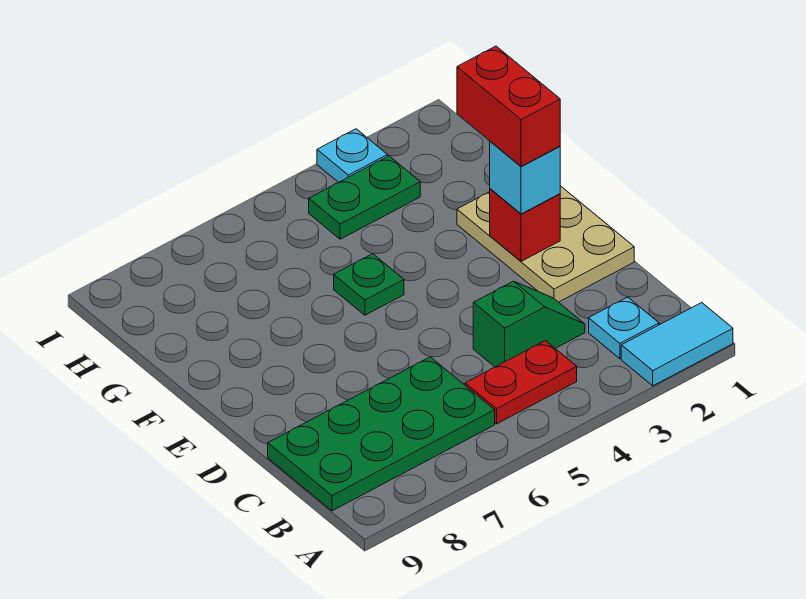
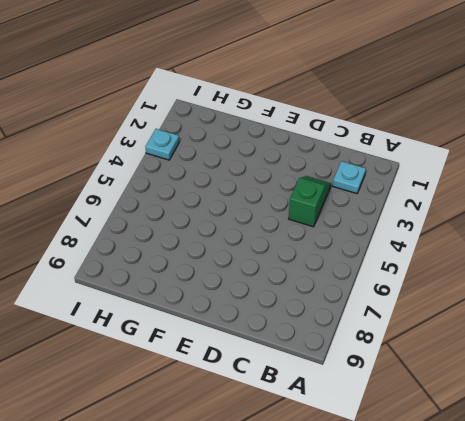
none -> cyan tile A1:A2 level 1
none -> red plate B4:B5 level 1
none -> green plate B6:C9 level 1

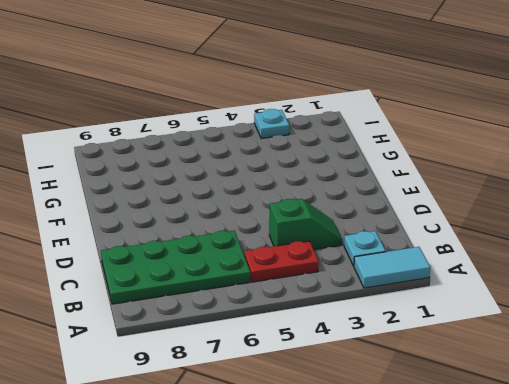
none -> tan plate D1:F2 level 1
none -> green plate F5 level 1
none -> green plate H3:H4 level 1

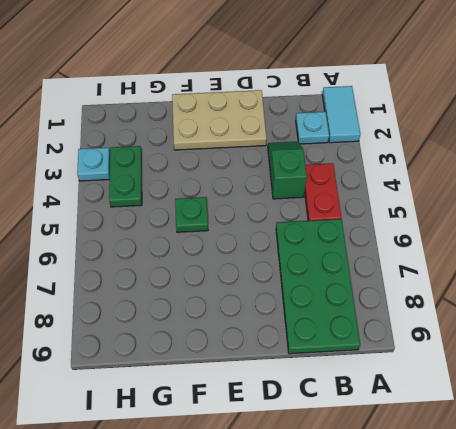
none -> red brick E2 level 2
none -> cyan brick E2 level 3
none -> red brick E2:F2 level 4

